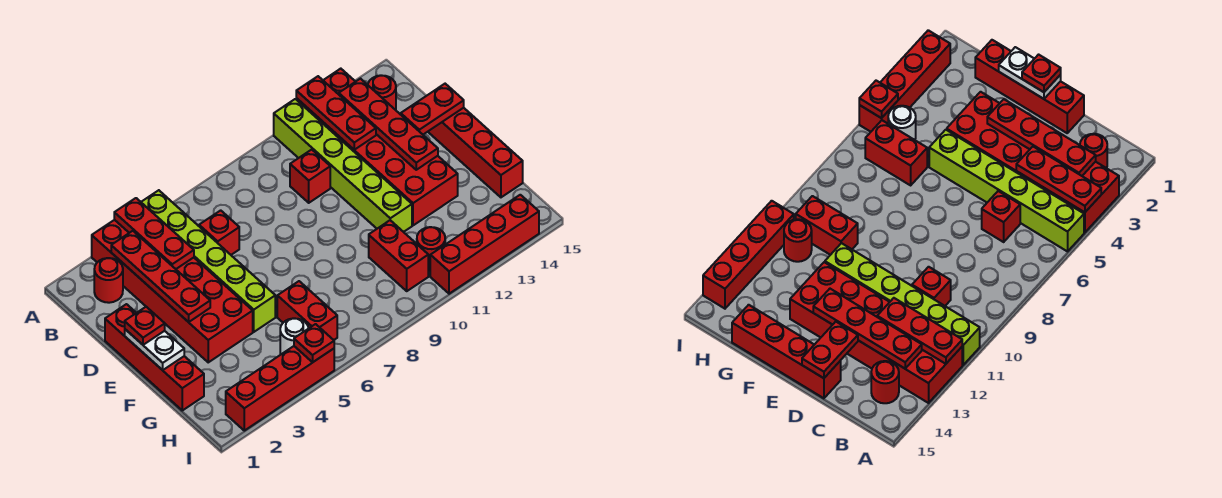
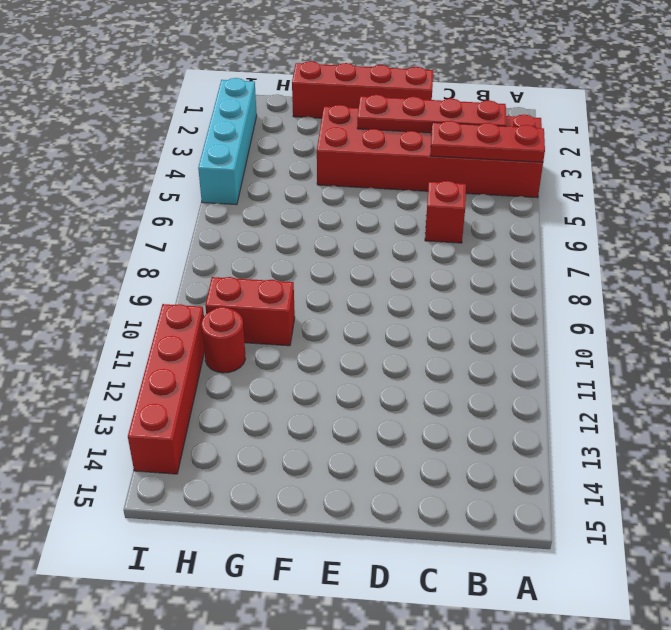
cyan brick I2:I5 level 1 -> red brick I2:I5 level 1
none -> lime brick A5:F5 level 1
none -> lime brick A11:F11 level 1
none -> red brick A12:F13 level 1

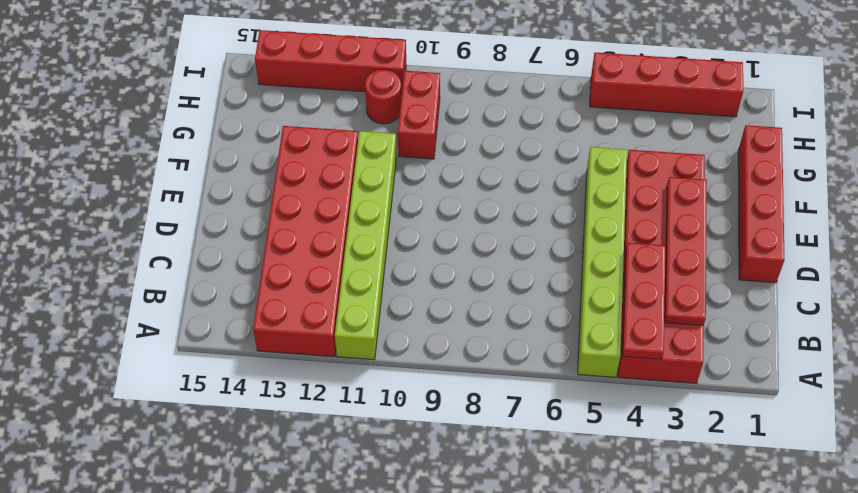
none -> red round brick B2 level 1
none -> red round brick B14 level 1
none -> red brick C6 level 1

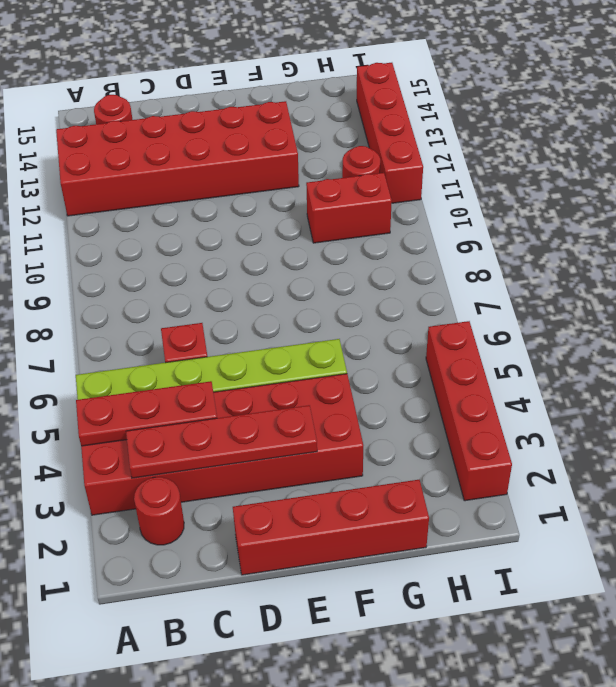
none -> lime brick A11:F11 level 1
none -> red brick C10 level 1
none -> red brick D15:G15 level 1

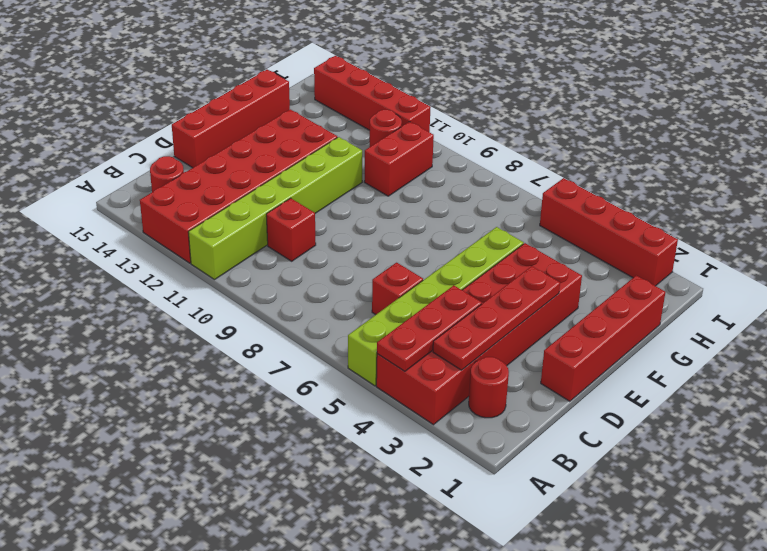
none -> red brick G6:H6 level 1
none -> white round brick H5 level 1
none -> red plate A12:C12 level 2

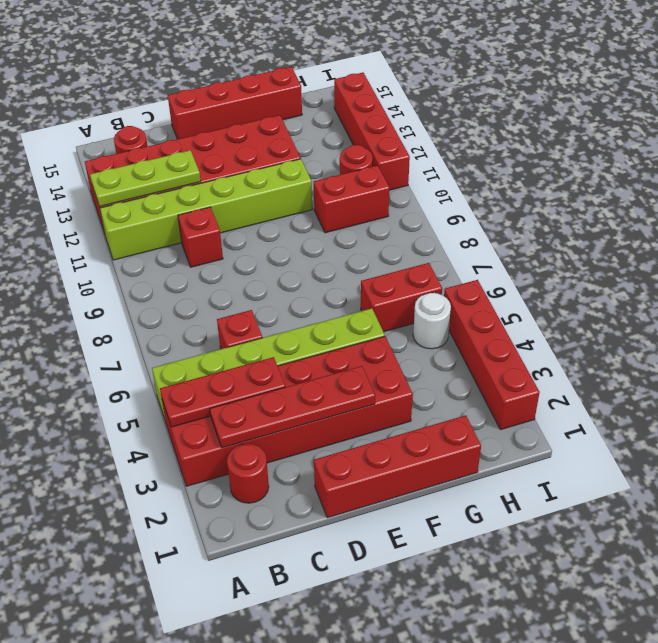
lime plate A12:C12 level 2 -> red plate A12:C12 level 2
none -> red plate B13:E13 level 2
none -> red plate D14:D15 level 2
none -> white plate E1:F1 level 2

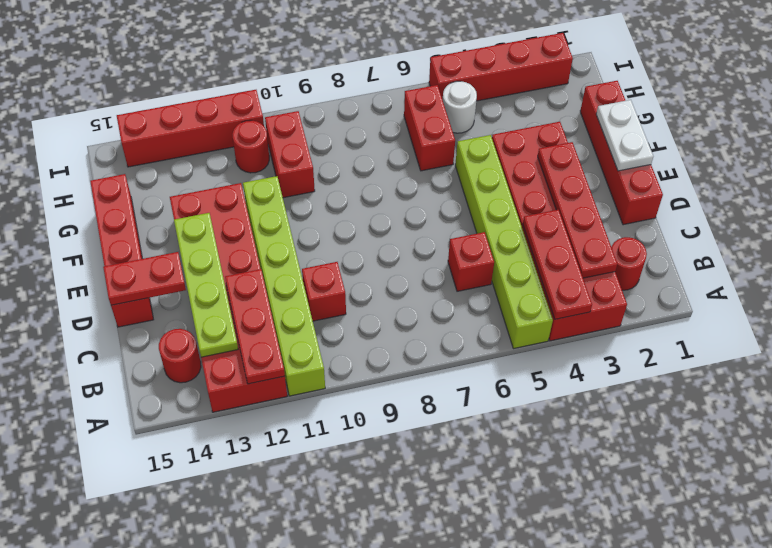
lime plate B13:E13 level 2 -> red plate B13:E13 level 2
none -> red plate I5 level 2
none -> red plate E1 level 3

